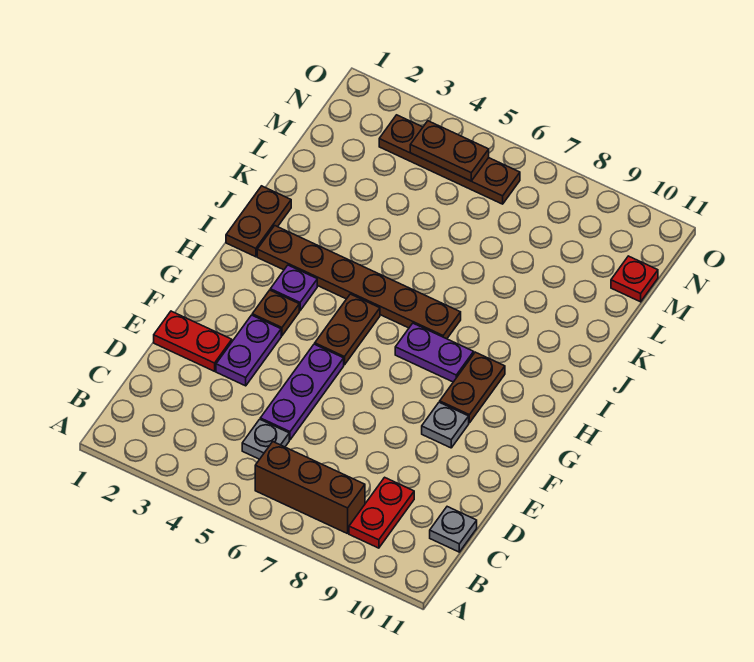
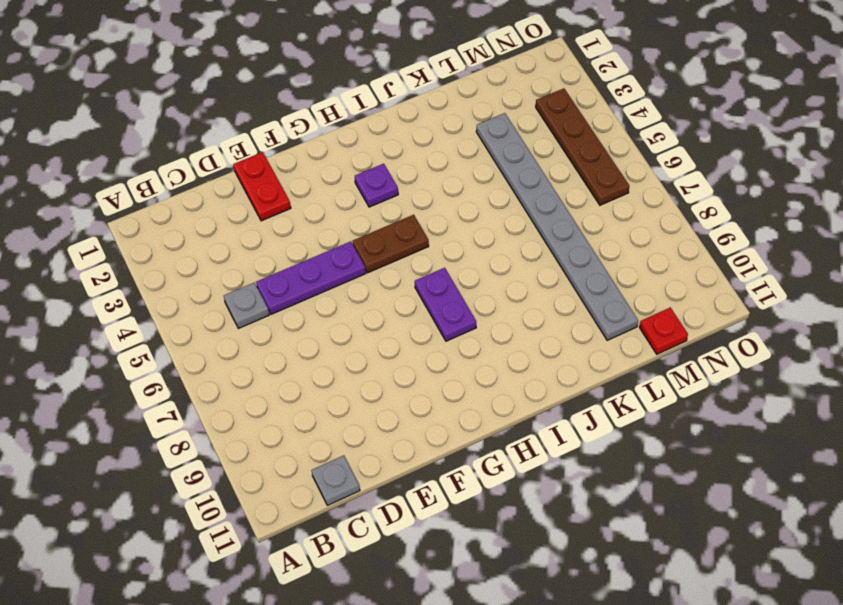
grey plate L3:L10 level 1 -> none
none -> brown brick B6:B8 level 1
none -> red plate B9:C9 level 1
none -> purple plate E3:F3 level 1

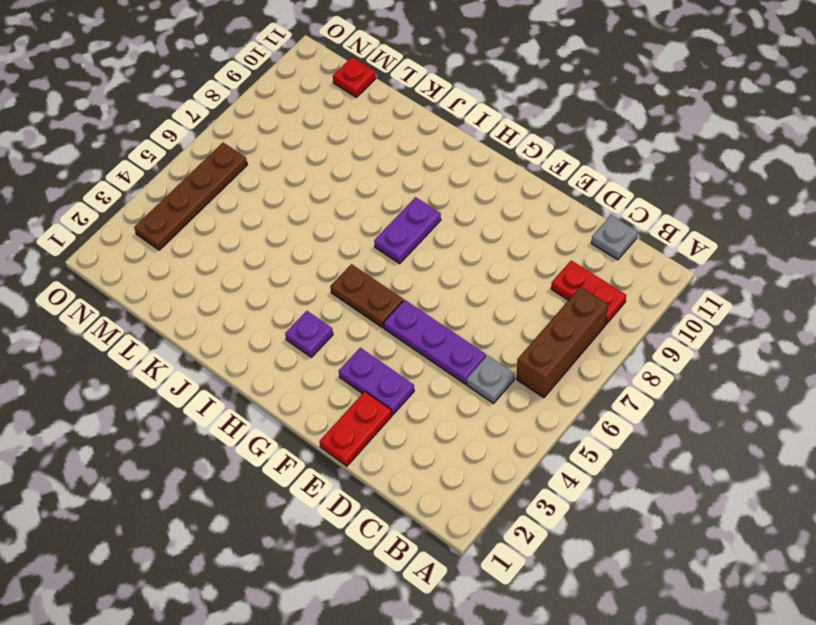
none -> grey plate F9 level 1
none -> brown plate G3 level 1
none -> brown plate G9:H9 level 1

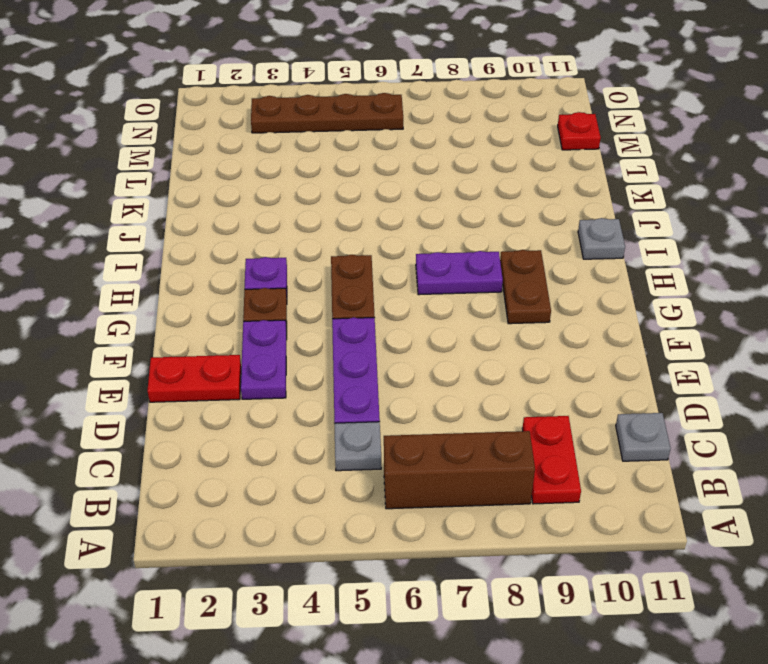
grey plate I11 level 1 -> grey plate F9 level 1
none -> brown plate I1:J1 level 1
none -> brown plate I2:I7 level 1
none -> brown plate N4:N5 level 2

